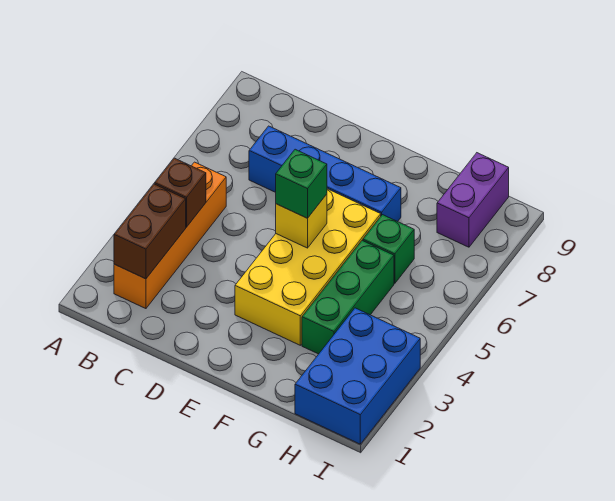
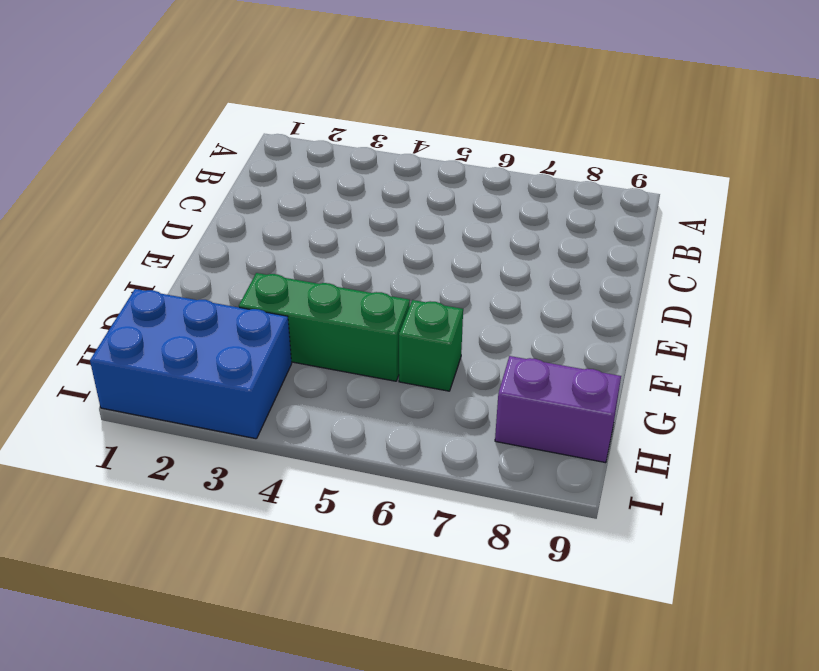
none -> orange brick B2:B5 level 1
none -> blue brick C7:F7 level 1

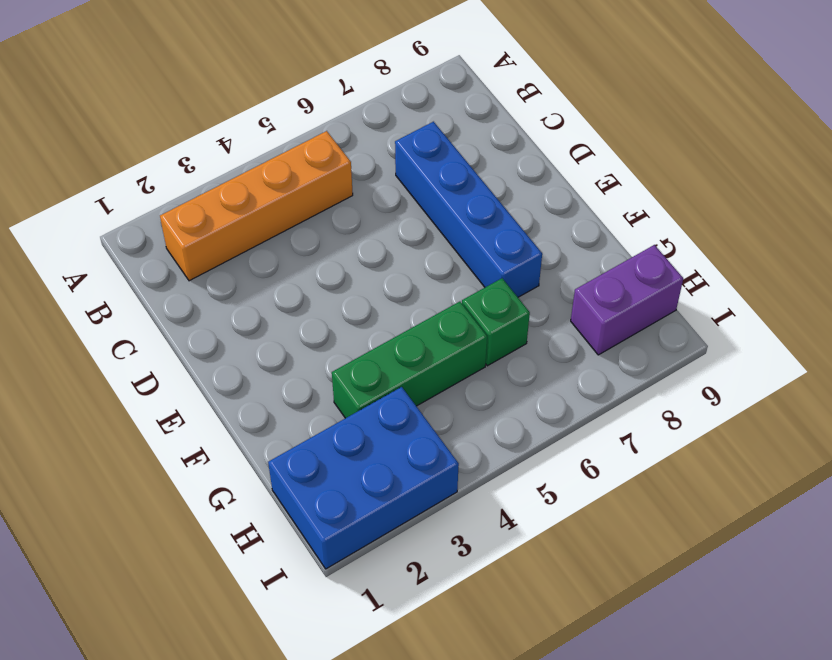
none -> yellow brick E3:F6 level 1
none -> brown brick B2:B3 level 2

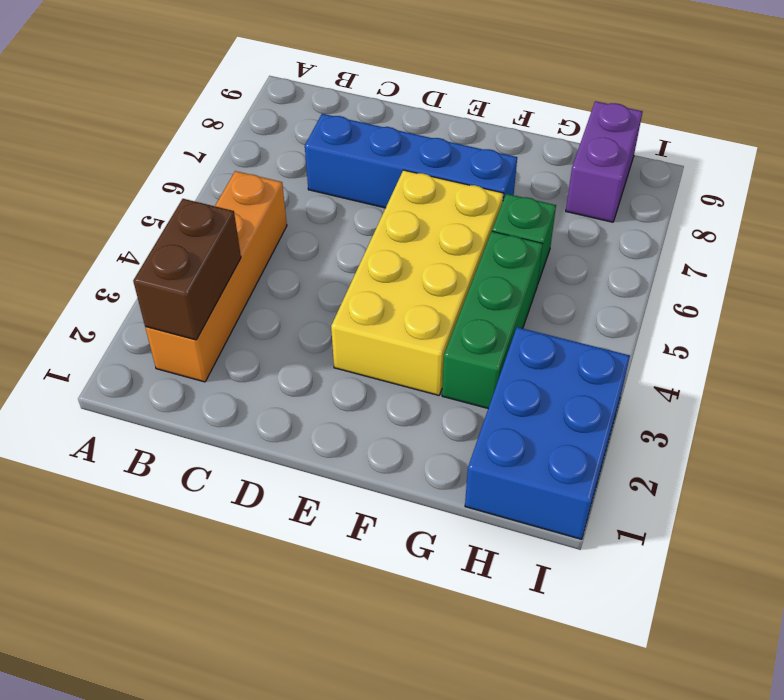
none -> brown brick B4 level 2
none -> yellow brick E5 level 2

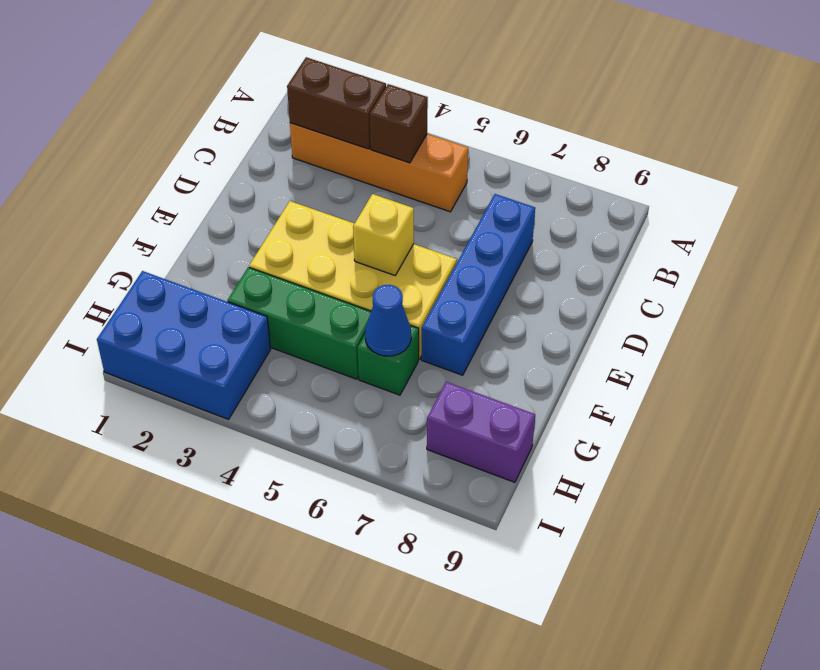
blue cone G6 level 2 -> none
none -> green brick E5 level 3

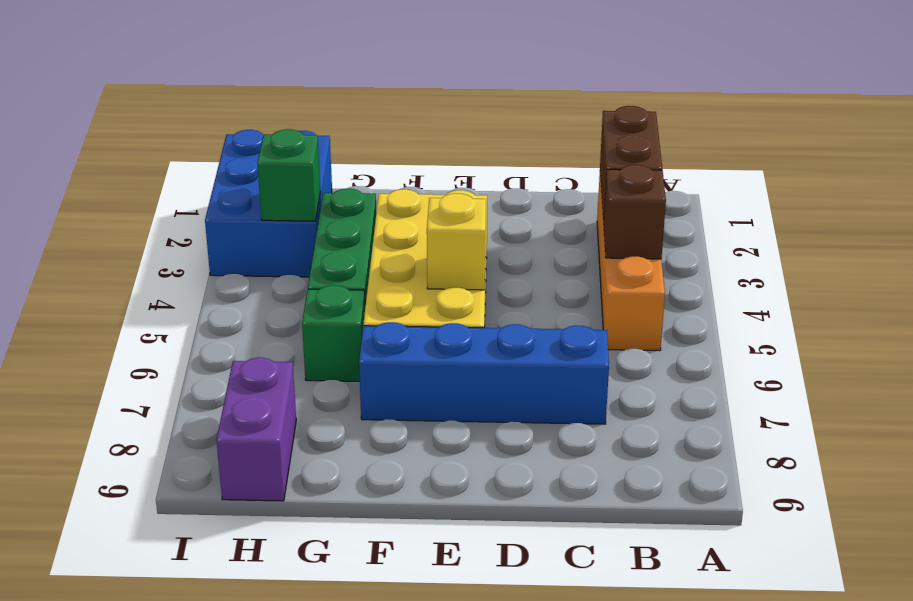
green brick H3 level 2 -> green brick E5 level 3

